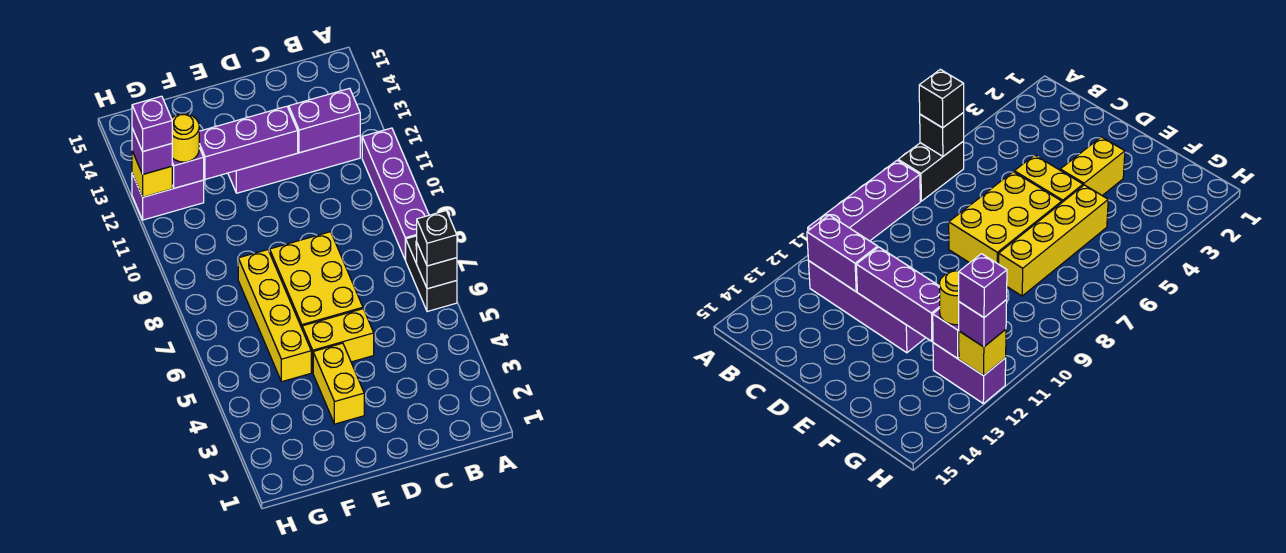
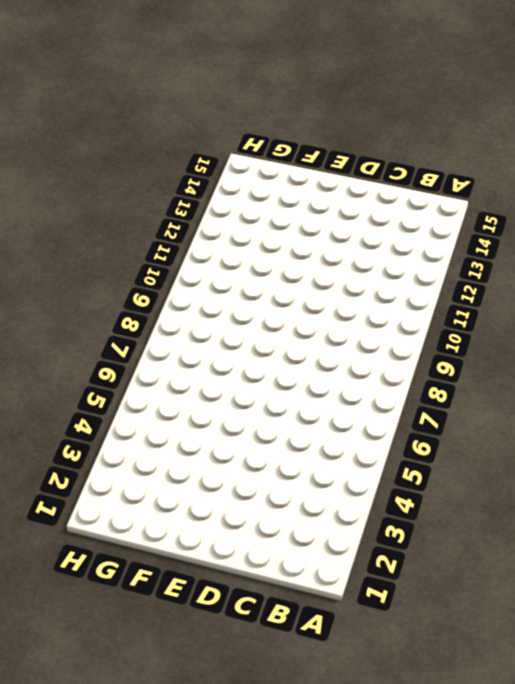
none -> black brick A6:A7 level 1
none -> purple brick A8:A11 level 1
none -> purple brick B12:E12 level 1

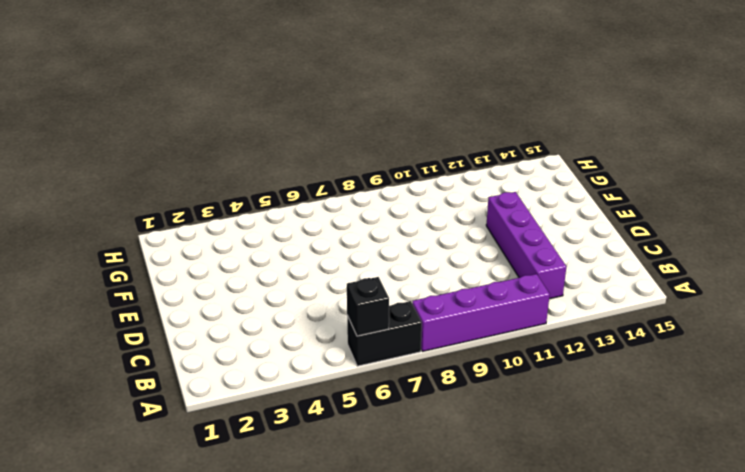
none -> yellow brick D5:E5 level 1
none -> yellow brick D6:E8 level 1
none -> yellow brick E3:E4 level 1

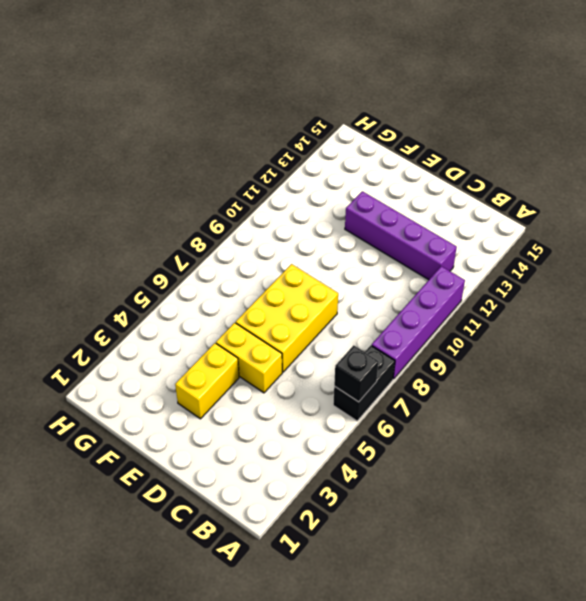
none -> yellow brick F5:F8 level 1
none -> purple brick G12:H12 level 1
none -> purple brick B12:C12 level 2

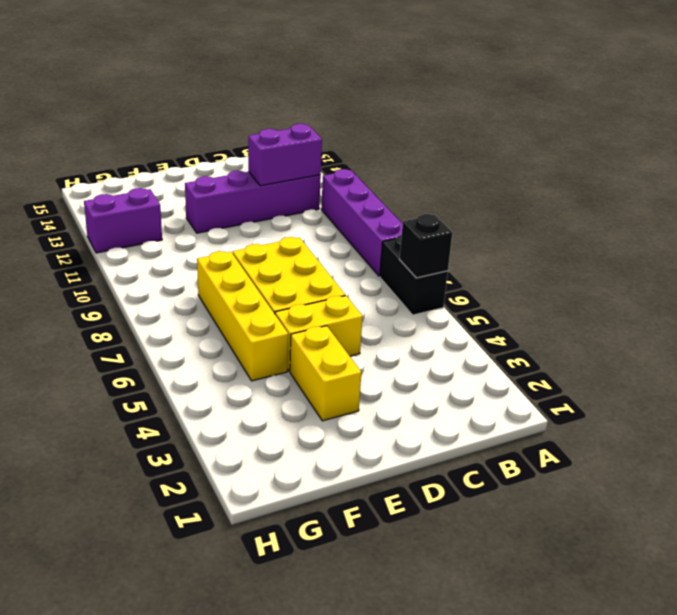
none -> purple brick D12:F12 level 2
none -> purple brick G12 level 2
none -> yellow brick H12 level 2

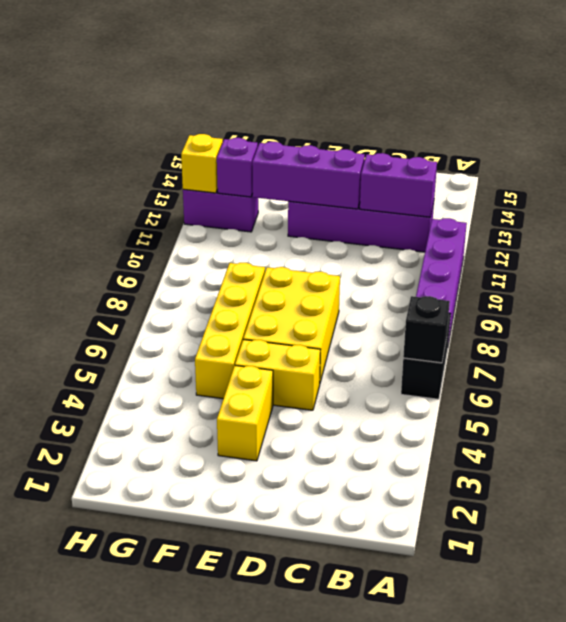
none -> black brick A6 level 3
none -> yellow round brick G12 level 3
none -> purple brick H12 level 3

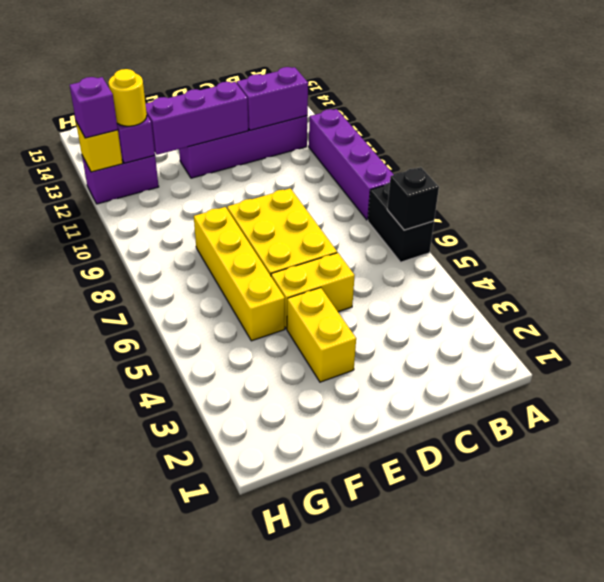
none -> black brick A6 level 3
none -> purple brick H12 level 4

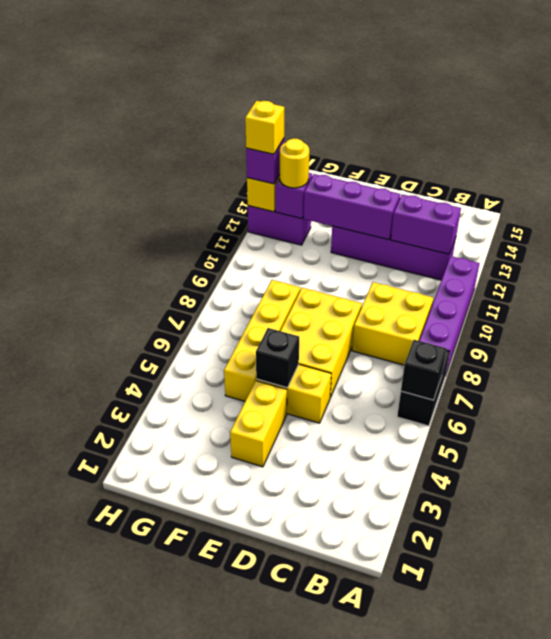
yellow brick B8:C9 level 1 -> none
black brick E5 level 2 -> black brick A6 level 3
yellow brick H12 level 4 -> purple brick H12 level 4

